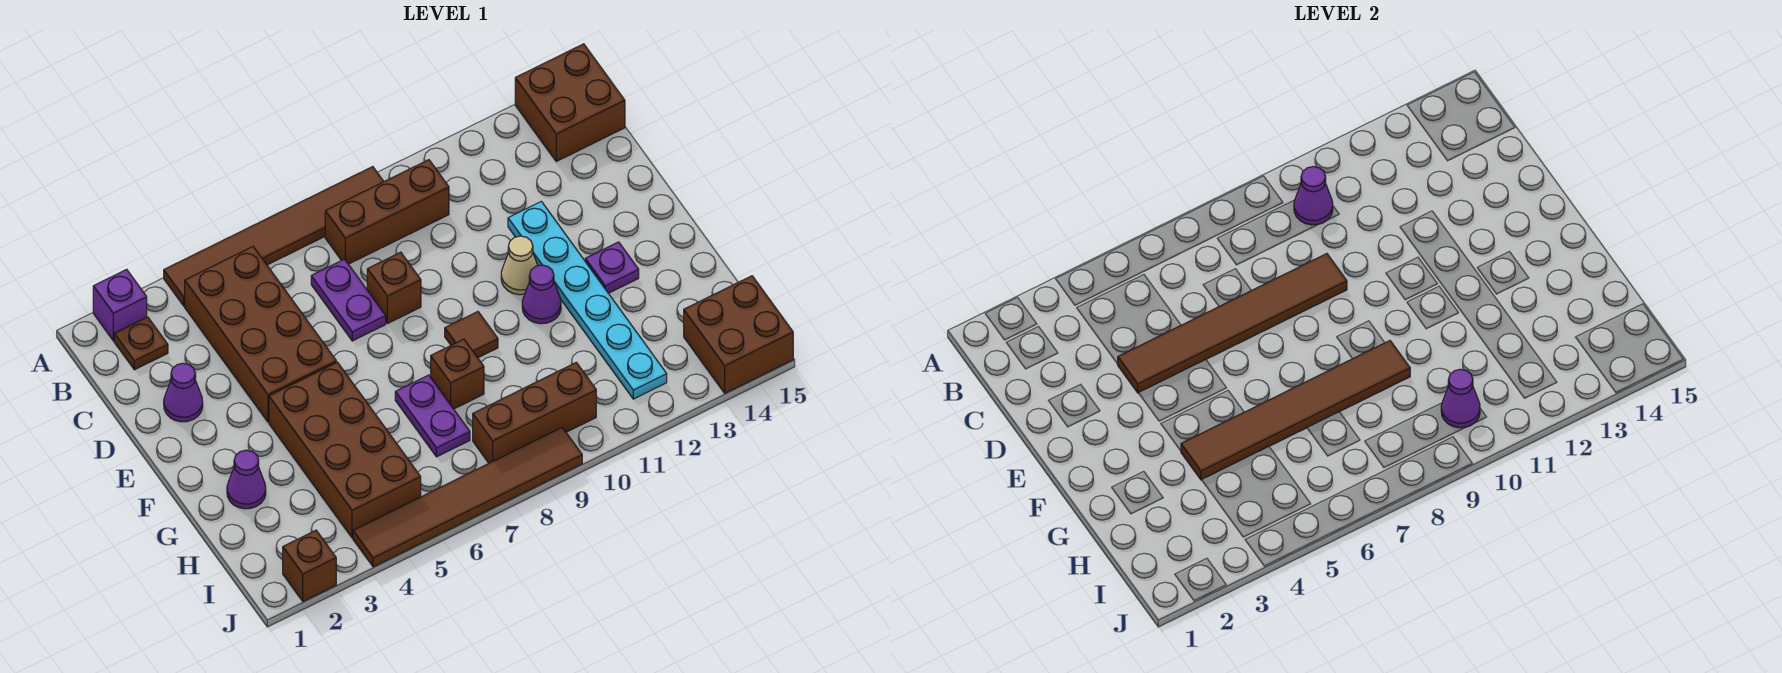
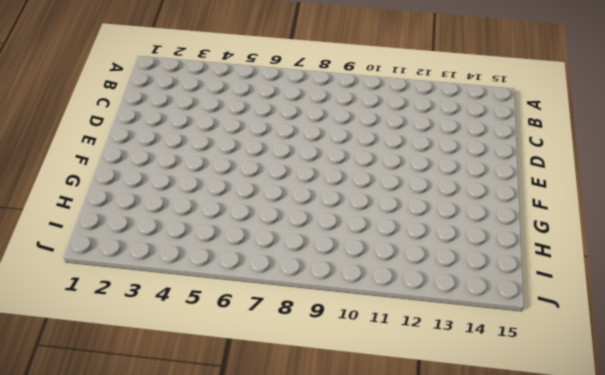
none -> purple brick A2 level 1
none -> brown tile A4:A9 level 1
none -> brown brick A14:B15 level 1

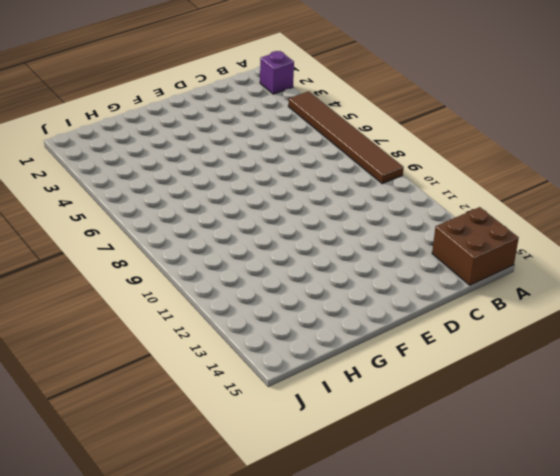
none -> brown plate B2 level 1
none -> brown brick B4:E5 level 1
none -> brown brick B8:B10 level 1

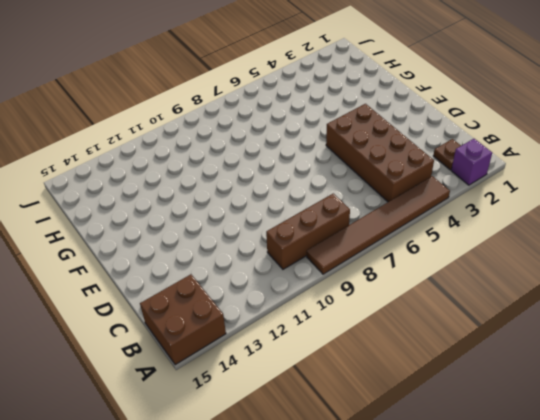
none -> purple plate C7:D7 level 1
none -> purple cone D2 level 1
none -> brown brick D8 level 1

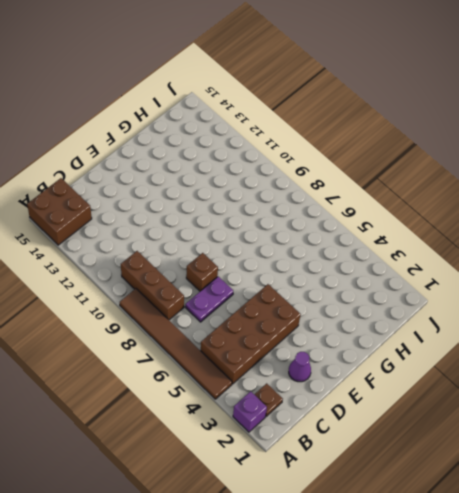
none -> cyan plate D12:I12 level 1
none -> tan cone E11 level 1
none -> brown brick F4:I5 level 1

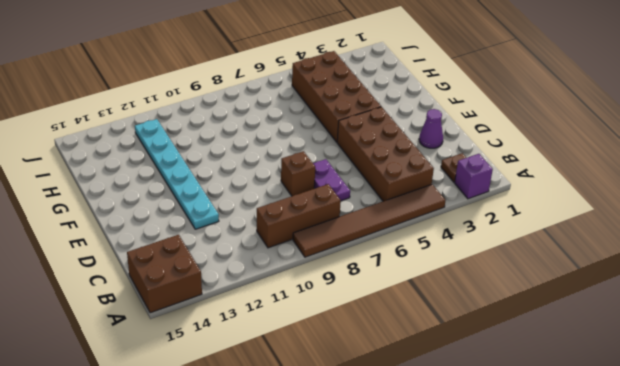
none -> tan cone E11 level 1
none -> brown tile F9 level 1
none -> purple cone F11 level 1

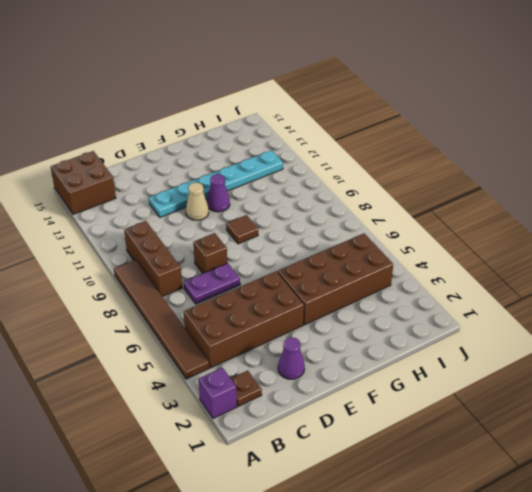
none -> purple plate F13 level 1
none -> purple cone G2 level 1
none -> purple plate G7:H7 level 1

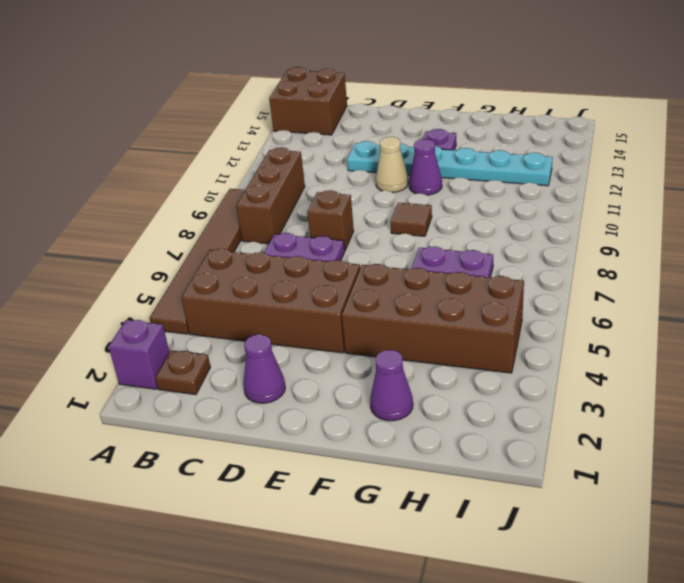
none -> brown brick G8 level 1
none -> brown brick I8:I10 level 1
none -> brown brick I14:J15 level 1

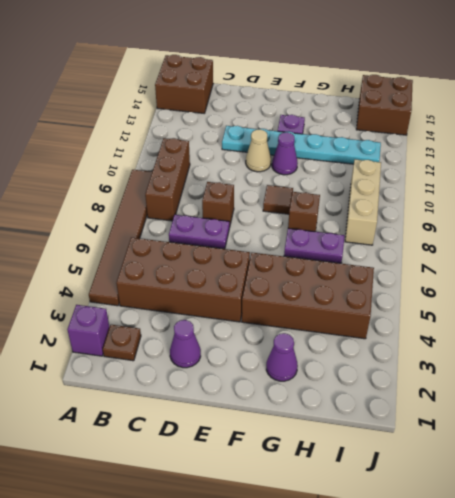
tan brick I8:I10 level 1 -> brown brick I8:I10 level 1
none -> brown brick J2 level 1
none -> brown tile J4:J9 level 1
none -> purple cone B10 level 2

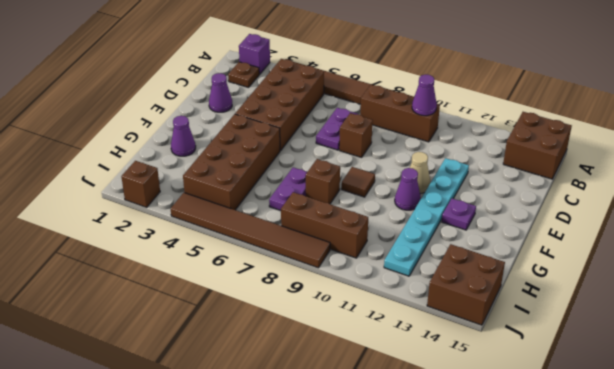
none -> brown tile D4:D9 level 2
none -> brown tile G4:G9 level 2
none -> purple cone I10 level 2

